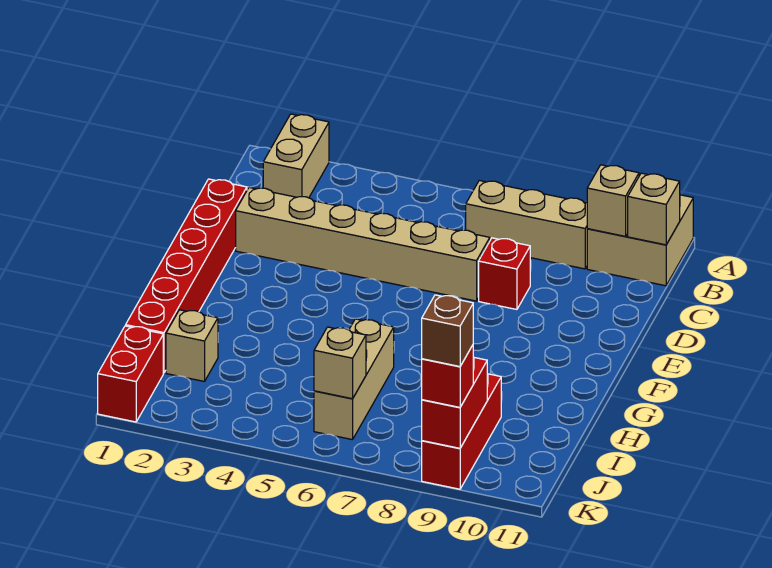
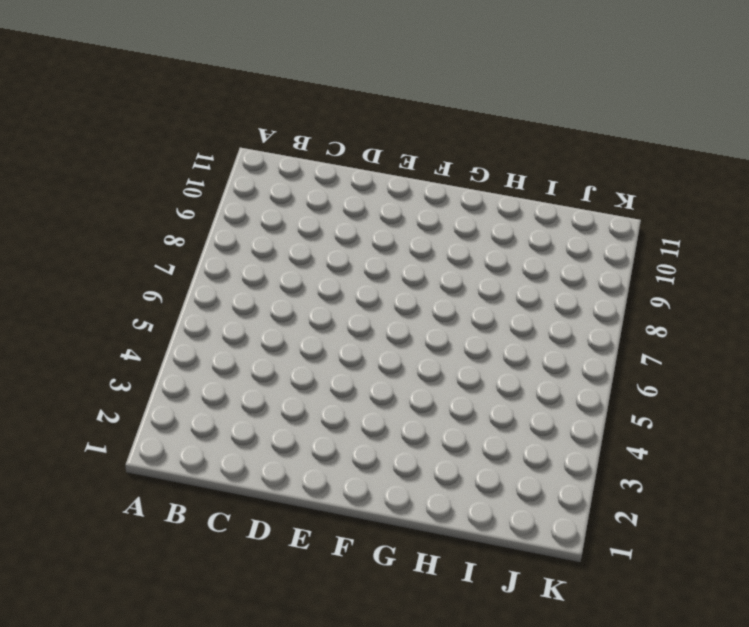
none -> tan brick A2:B2 level 1
none -> tan brick A10:B11 level 1
none -> tan brick B7:B9 level 1

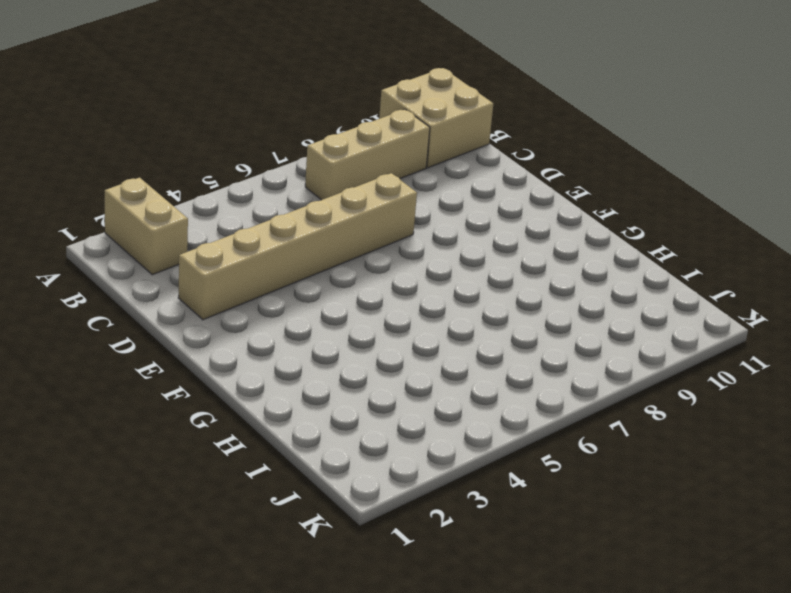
none -> red brick D1:I1 level 1
none -> red brick D8 level 1
none -> tan brick H6:J6 level 1

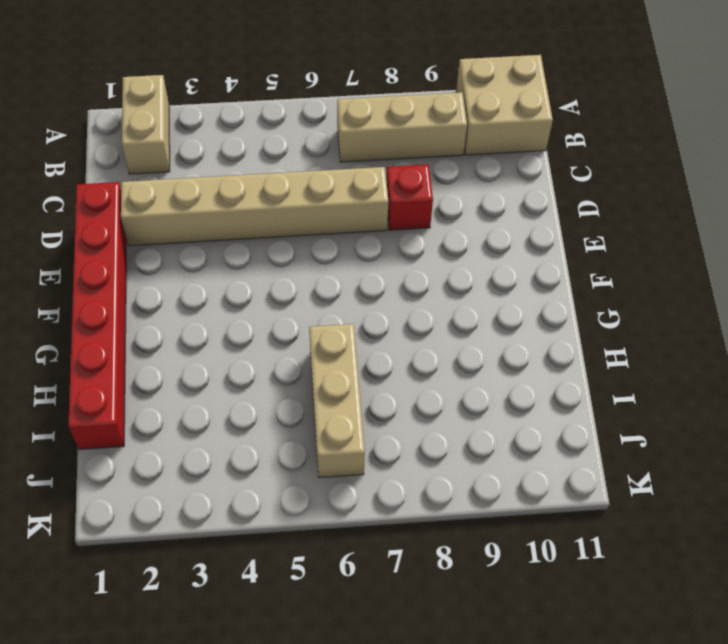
none -> tan brick I2 level 1
none -> red brick I9:K9 level 1
none -> red brick J1:K1 level 1

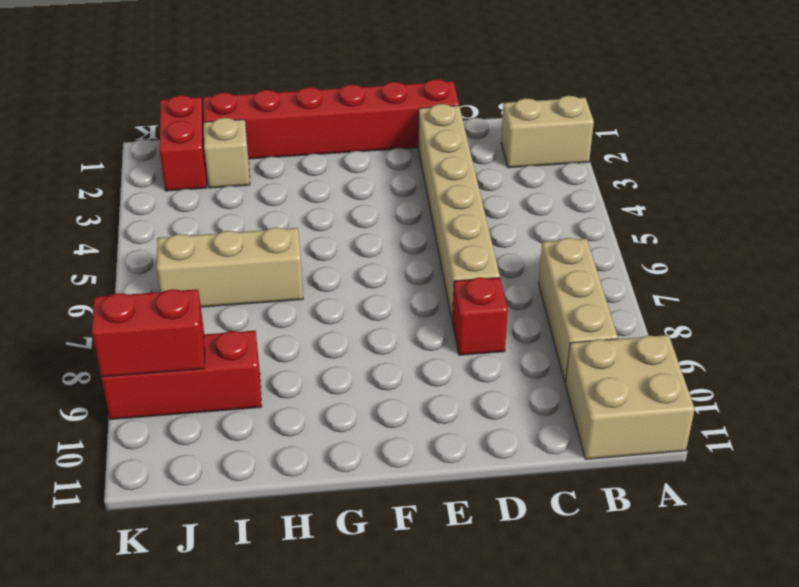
red brick J1:J2 level 1 -> red brick J1:K1 level 1
none -> tan brick B10 level 2
none -> tan brick B11 level 2
none -> tan brick J6 level 2

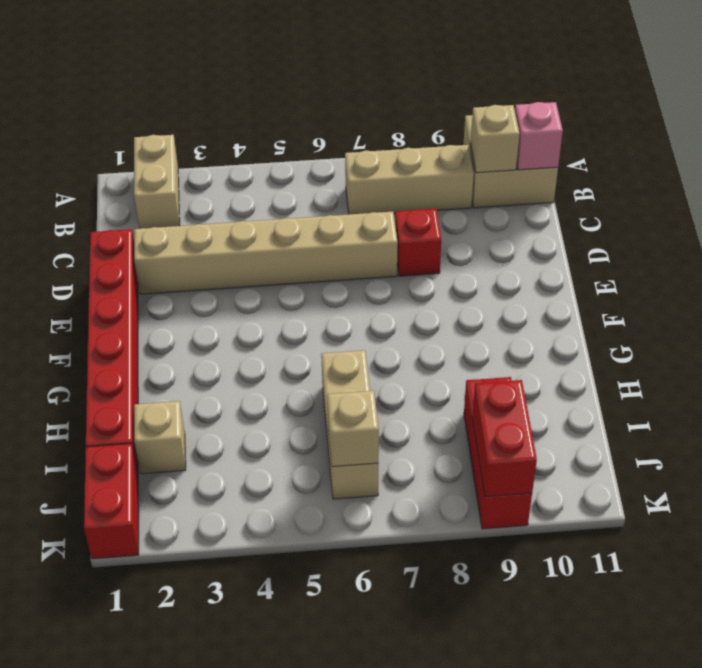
pink brick B11 level 2 -> tan brick B11 level 2
none -> red brick K9 level 3
none -> brown brick K9 level 4

